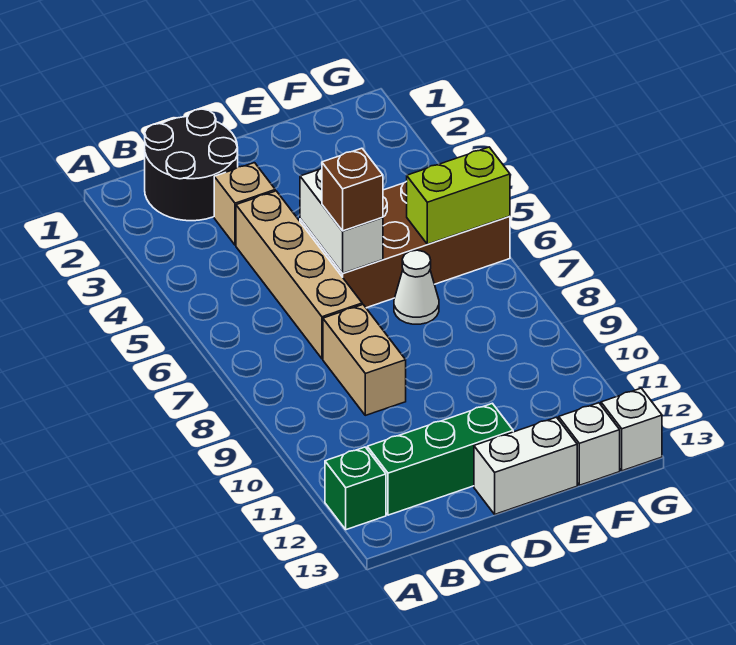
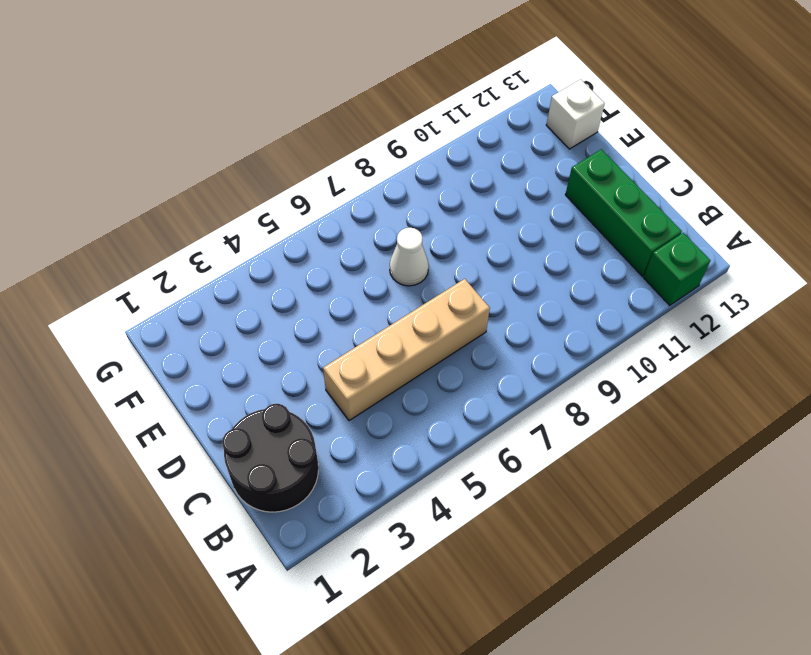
none -> tan brick C3 level 1
none -> tan brick C8:C9 level 1
none -> brown brick D5:G6 level 1

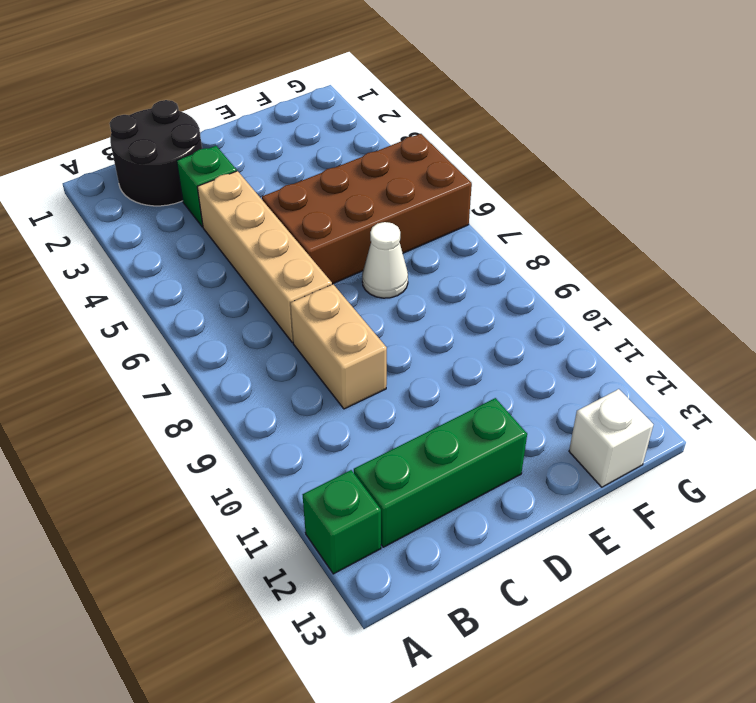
green brick C3 level 1 -> tan brick C3 level 1
none -> white brick D13:E13 level 1
none -> white brick G13 level 1
none -> white brick D5:D6 level 2

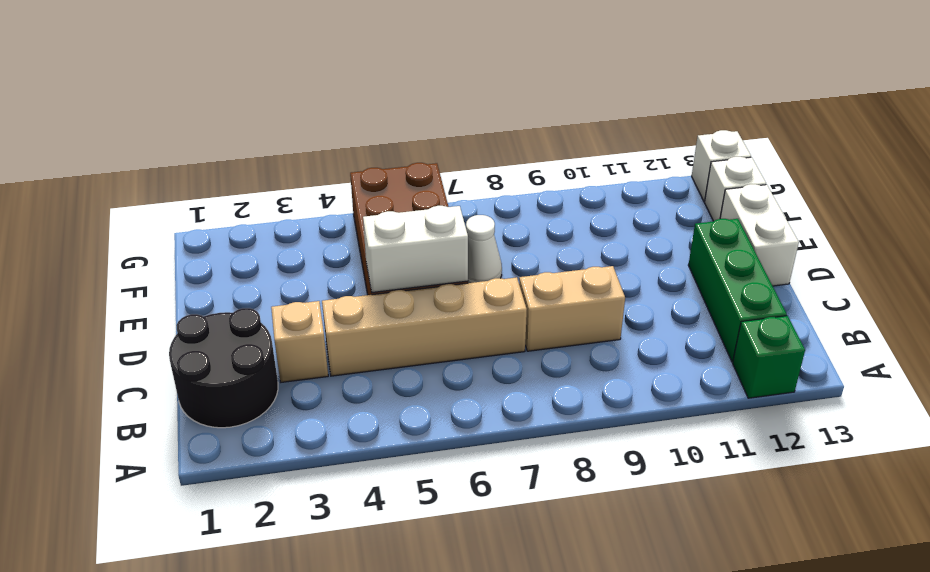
none -> lime brick F6:G6 level 2
none -> brown brick D6 level 3

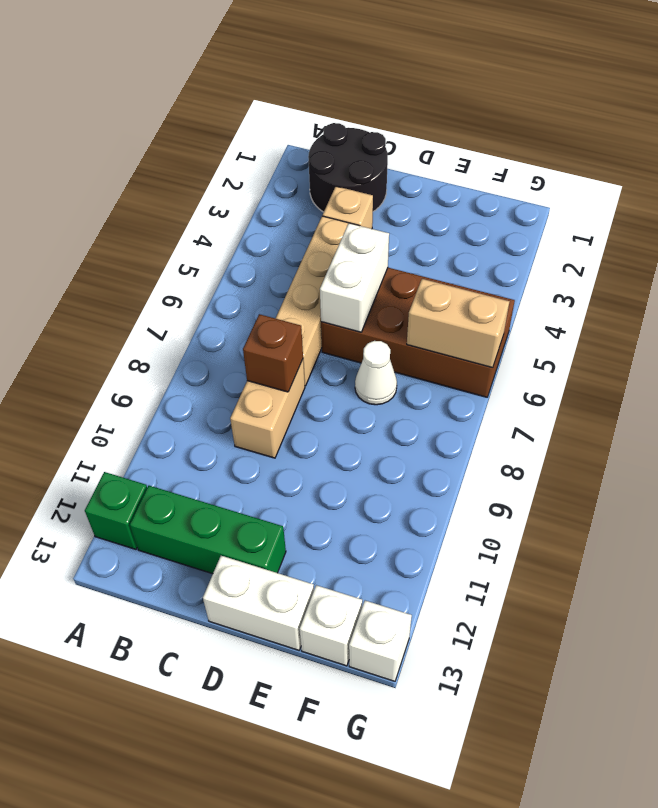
brown brick C8 level 2 -> brown brick D6 level 3
tan brick F6:G6 level 2 -> lime brick F6:G6 level 2

